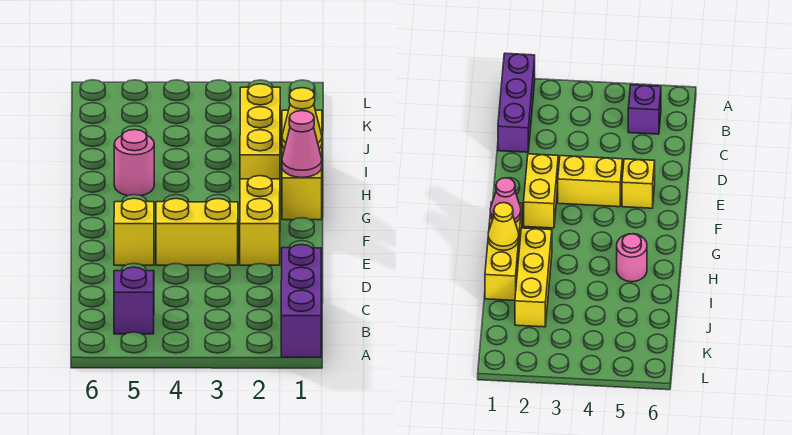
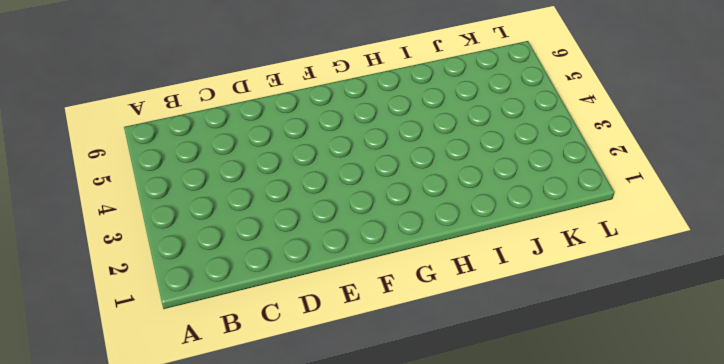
none -> purple brick A1:C1 level 1
none -> purple brick B5 level 1

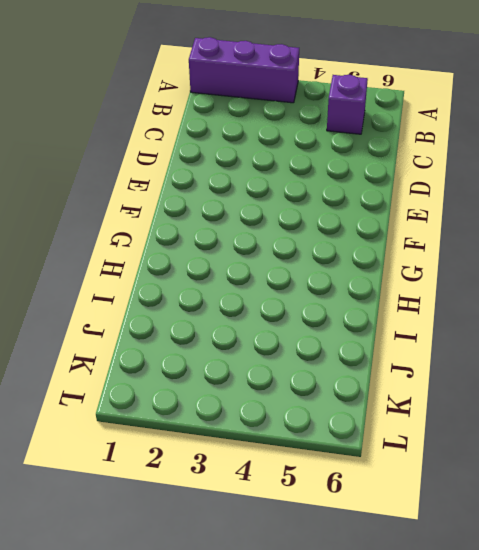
purple brick A1:A3 level 1 -> purple brick A1:C1 level 1
none -> yellow brick E2:F2 level 1
none -> yellow brick E3:E4 level 1

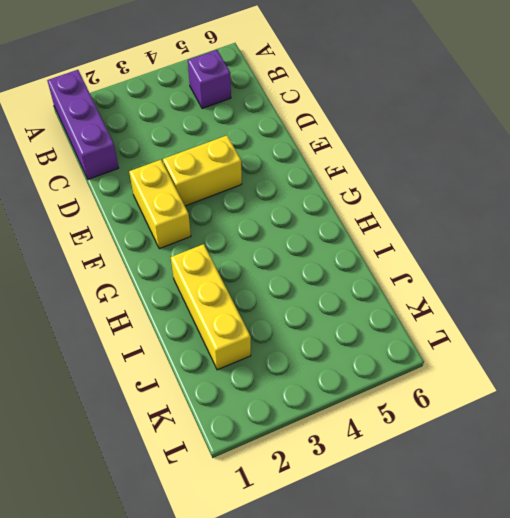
none -> yellow brick E5 level 1
none -> yellow brick G1:I1 level 1

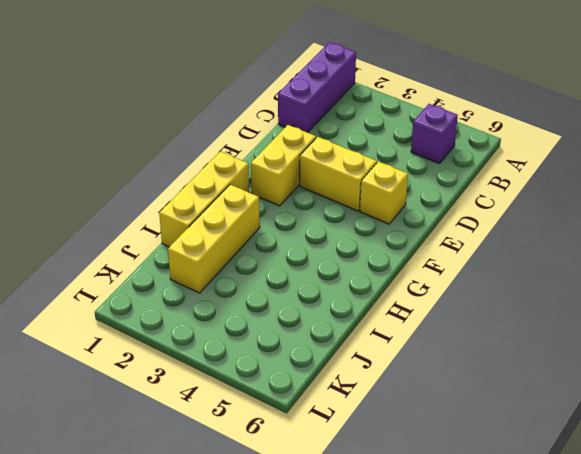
none -> pink round brick H5 level 1
none -> pink cone G1 level 2

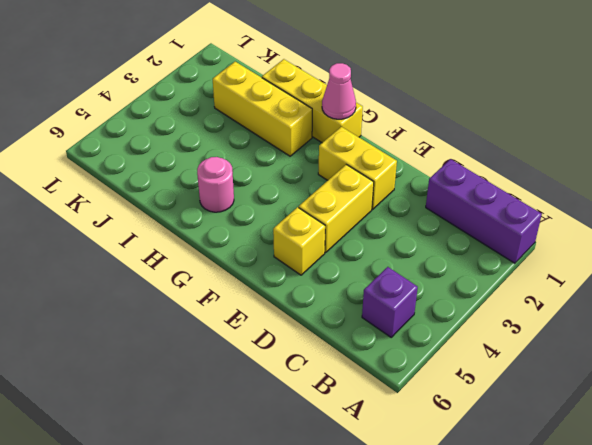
none -> yellow cone H1 level 2

